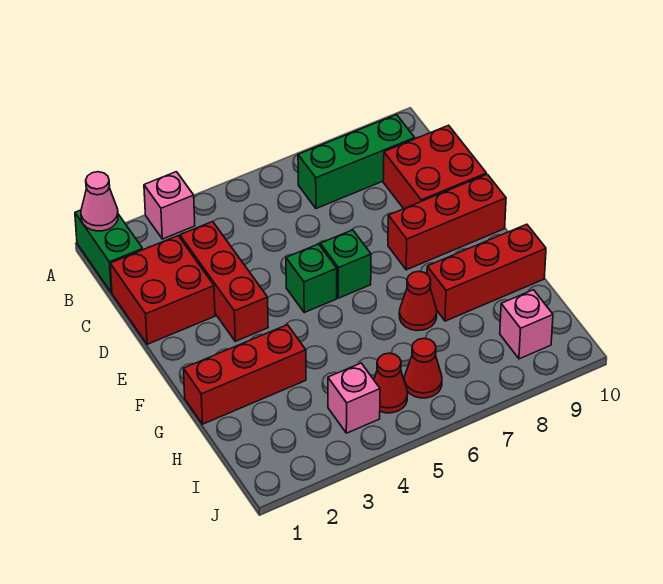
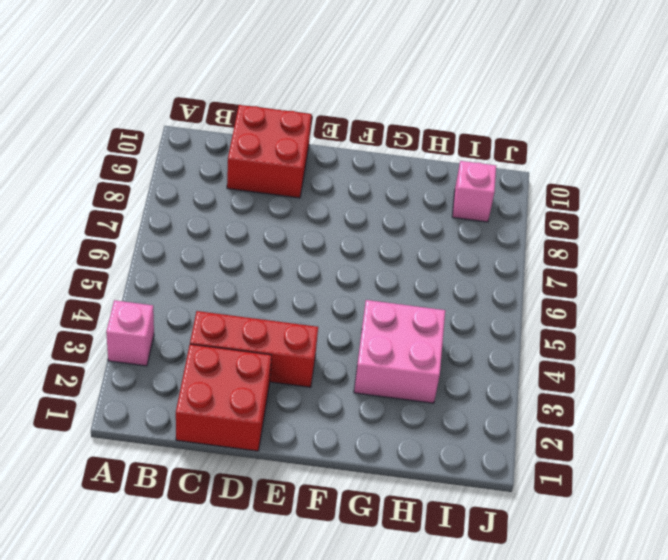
pink brick G3:H4 level 1 -> red brick G1:G3 level 1
none -> green brick A1:B1 level 1
none -> green brick B7:B9 level 1
none -> green brick E5 level 1

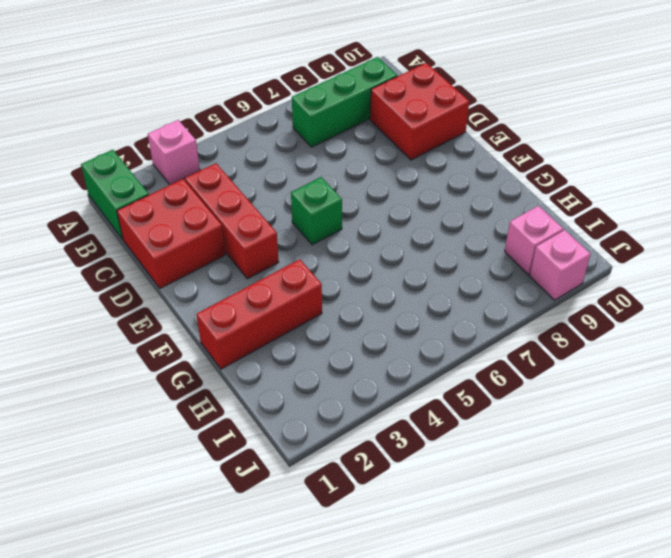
pink brick J9 level 1 -> pink brick I4 level 1
none -> green brick E6 level 1
none -> red brick E8:E10 level 1
none -> red cone G7 level 1

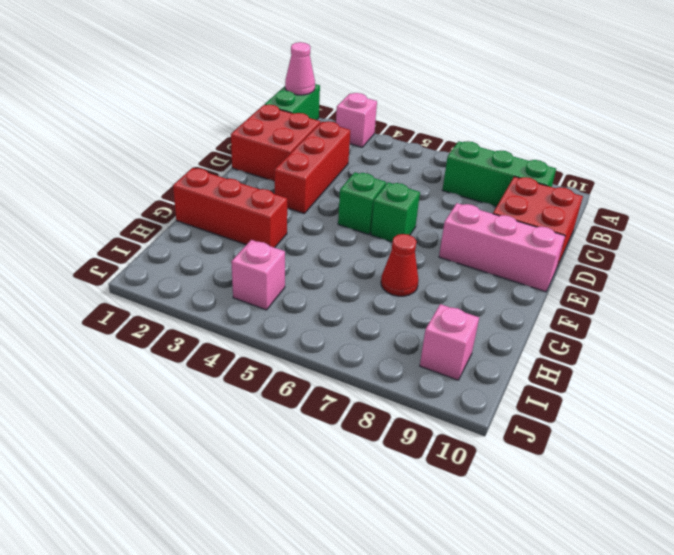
pink brick E8:E10 level 1 -> red brick E8:E10 level 1
none -> red brick G8:G10 level 1
none -> red cone I5 level 1
none -> red cone I6 level 1

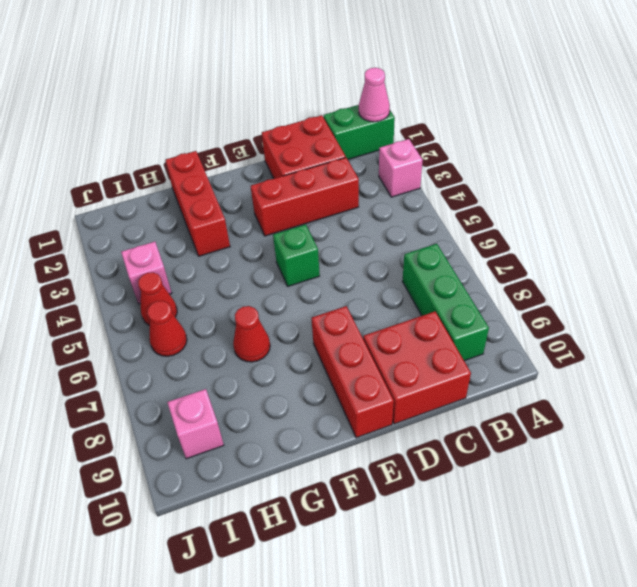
none -> green brick E6 level 1
none -> red brick G8:G10 level 1

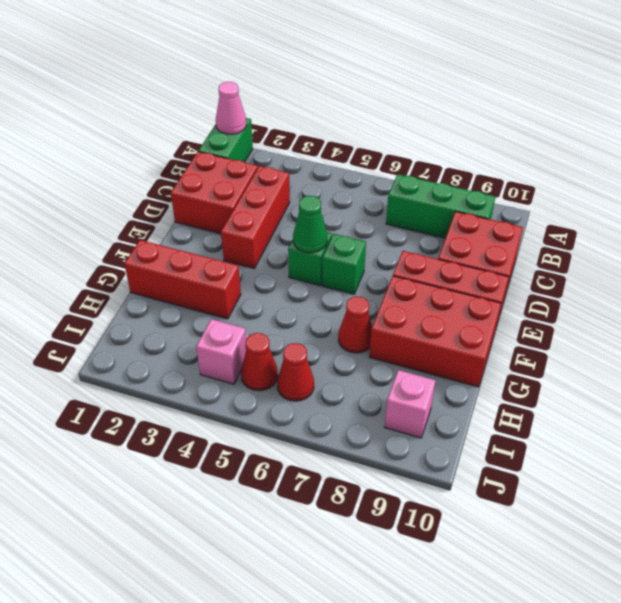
green cone E5 level 2 -> none
red brick F8:G10 level 1 -> red brick G8:G10 level 1
none -> pink brick A3 level 1

